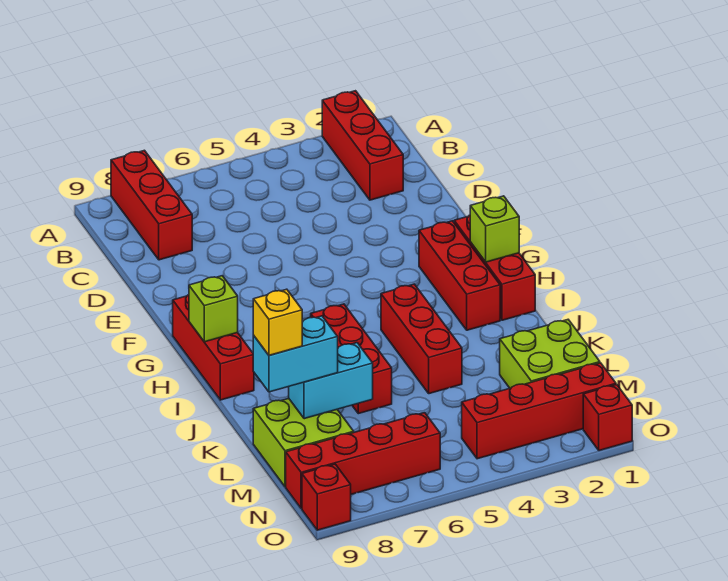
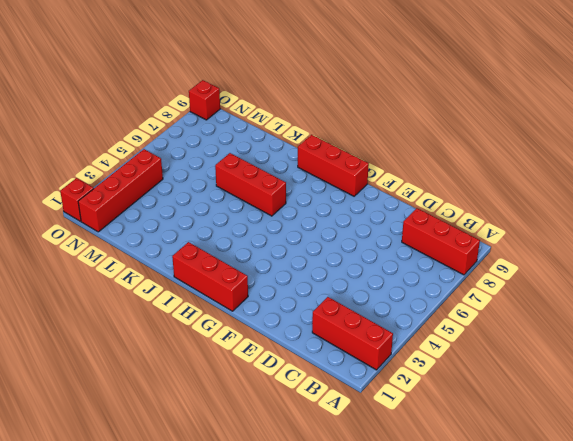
none -> red brick G2:I2 level 1
none -> red brick I4:K4 level 1
none -> lime brick L1:M2 level 1

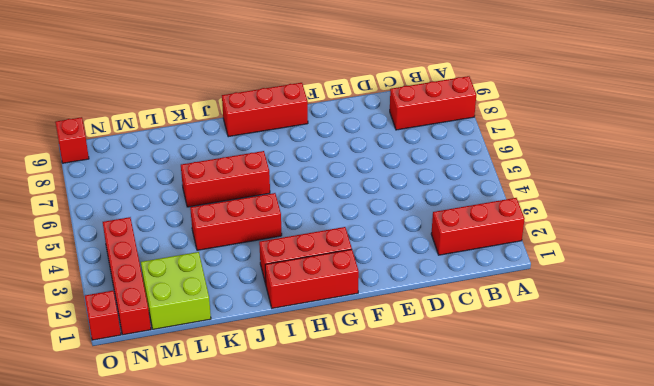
none -> lime brick L8:M9 level 1
none -> red brick N6:N9 level 1
none -> lime brick H1 level 2

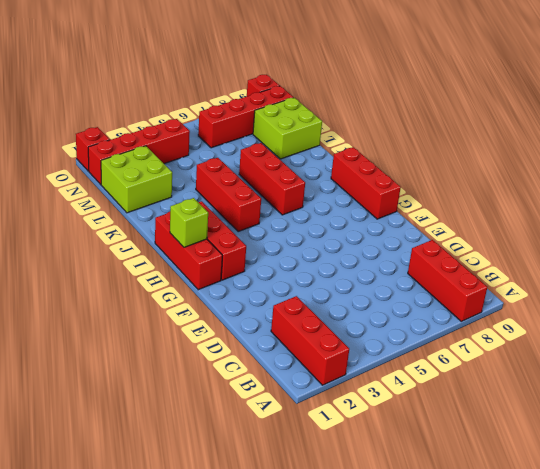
none -> lime brick H9 level 2
none -> cyan brick L7:L8 level 2
none -> cyan brick L8:L9 level 3

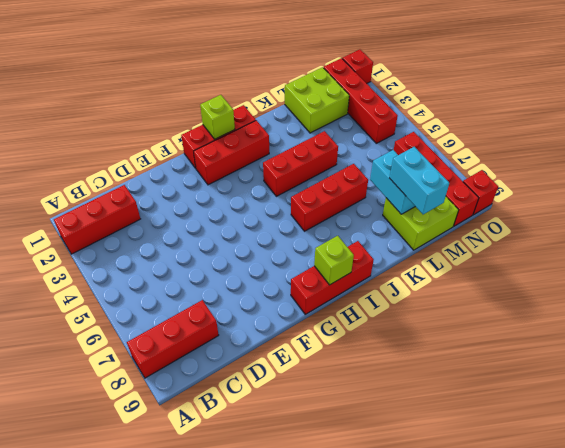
none -> yellow brick L9 level 4

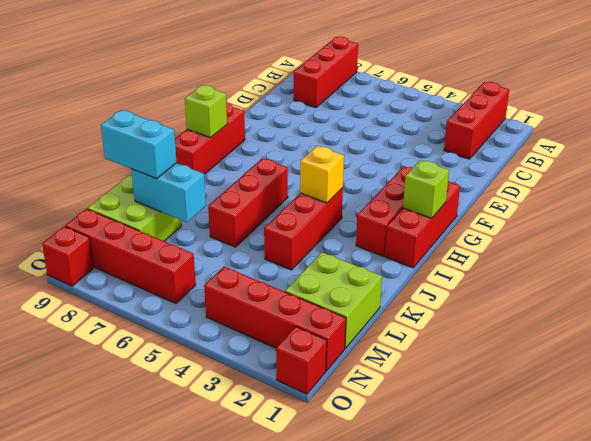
yellow brick I4 level 2 -> yellow brick L9 level 4

